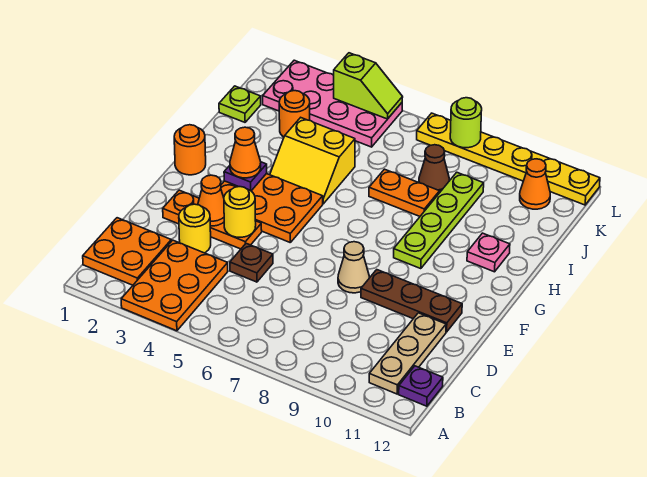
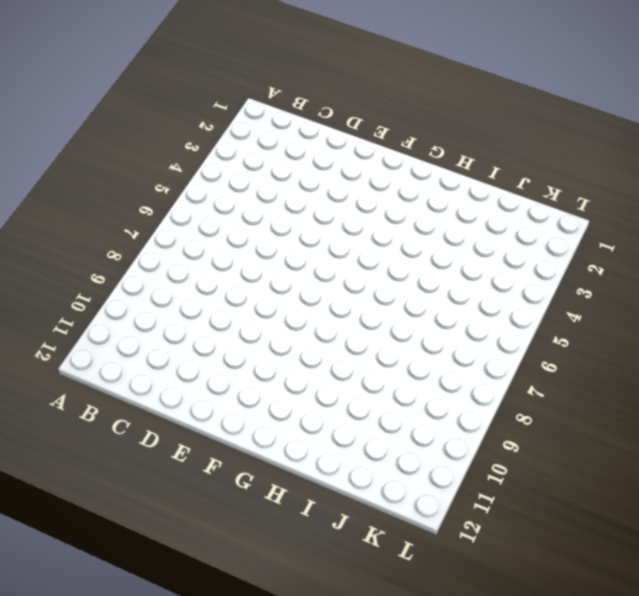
none -> orange plate A3:C4 level 1
none -> orange plate B1:C2 level 1
none -> tan plate B11:D11 level 1

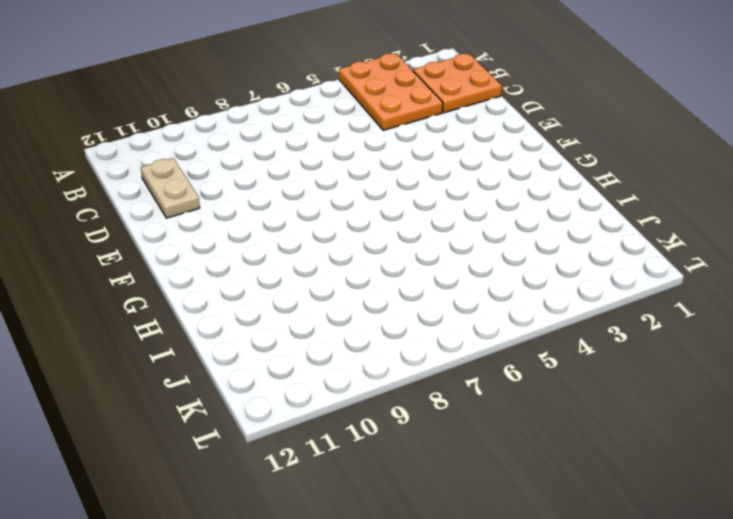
tan plate C11:D11 level 1 -> tan plate B11:D11 level 1
none -> purple plate B12 level 1
none -> yellow round brick D3 level 1
none -> brown plate D5 level 1

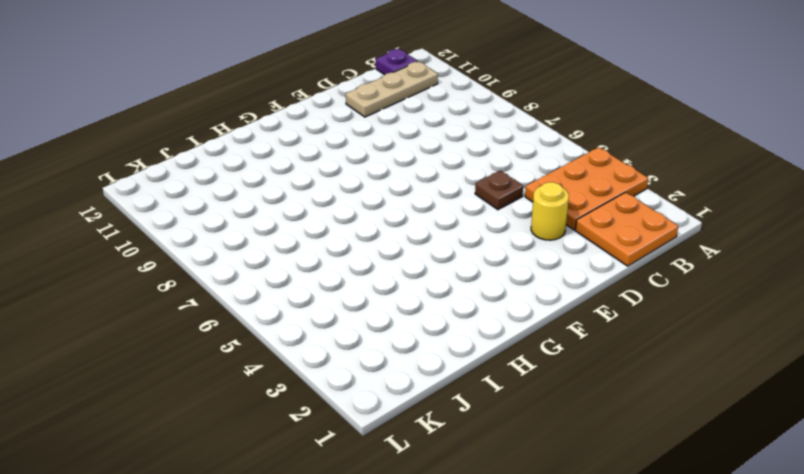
none -> orange plate E2:E4 level 1
none -> tan cone E8 level 1
none -> brown plate E9:E11 level 1

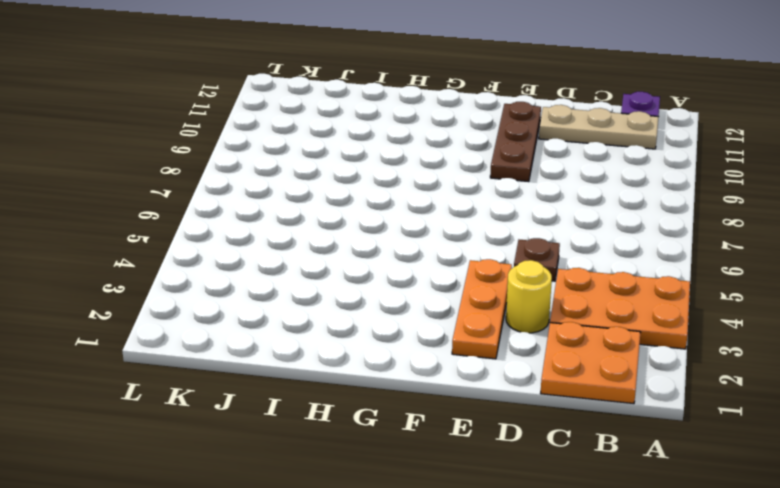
none -> tan cone E8 level 1
none -> orange plate F3:G5 level 1
none -> orange round brick G1 level 1

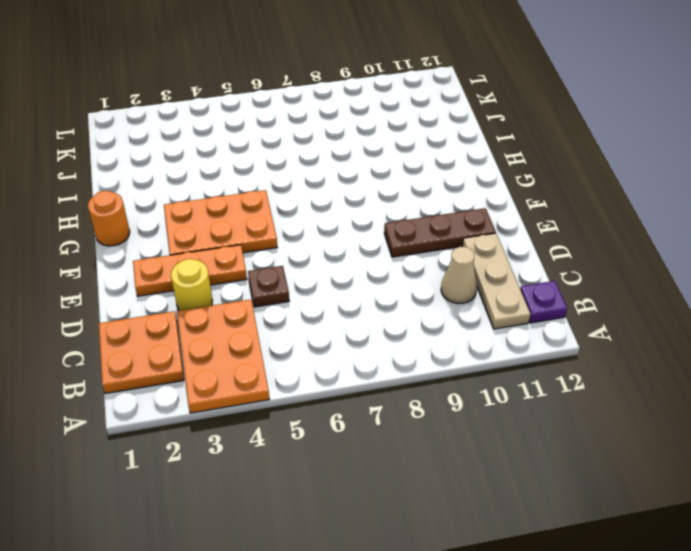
tan cone C10 level 1 -> tan cone E8 level 1
none -> lime plate G9:J9 level 1
none -> yellow slope H4:I5 level 1 top I
none -> pink plate H11 level 1

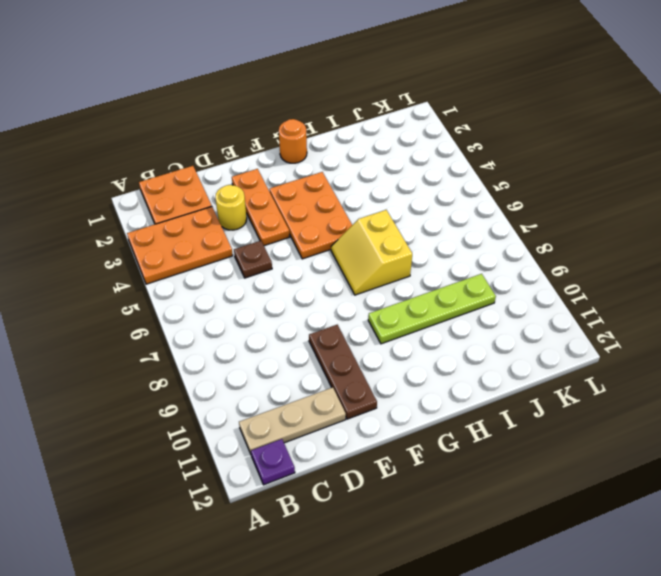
yellow slope G6:H7 level 1 top H -> yellow slope H4:I5 level 1 top I
none -> tan cone E8 level 1
none -> pink plate H11 level 1
none -> orange plate I7:I8 level 1

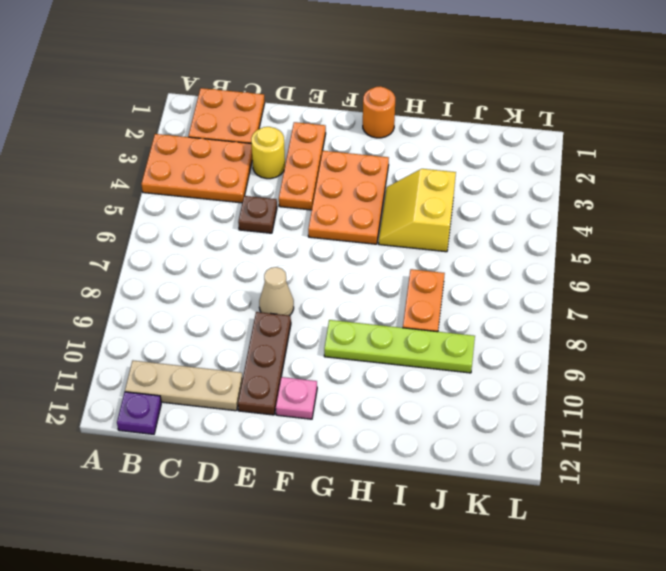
pink plate F11 level 1 -> pink plate H11 level 1
none -> lime plate J1 level 1
none -> orange round brick J3 level 1
none -> brown cone J8 level 1

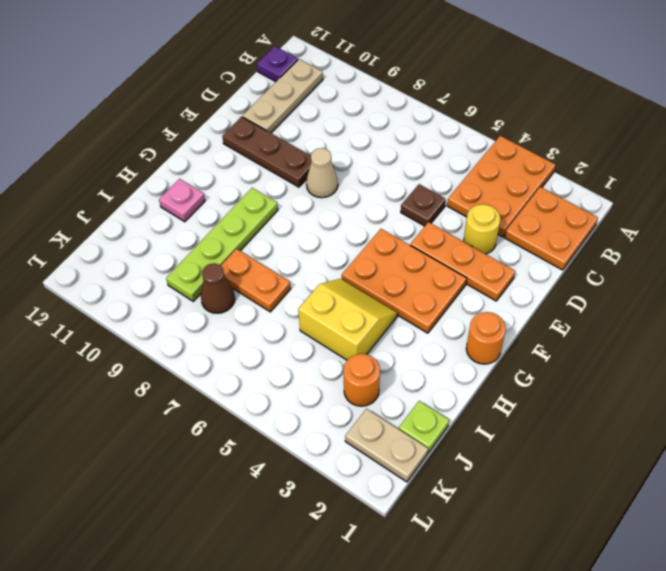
tan plate K1:K2 level 1 -> pink plate K2:L5 level 1
none -> orange cone K11 level 1
none -> yellow plate L7:L12 level 1
none -> orange cone E3 level 2

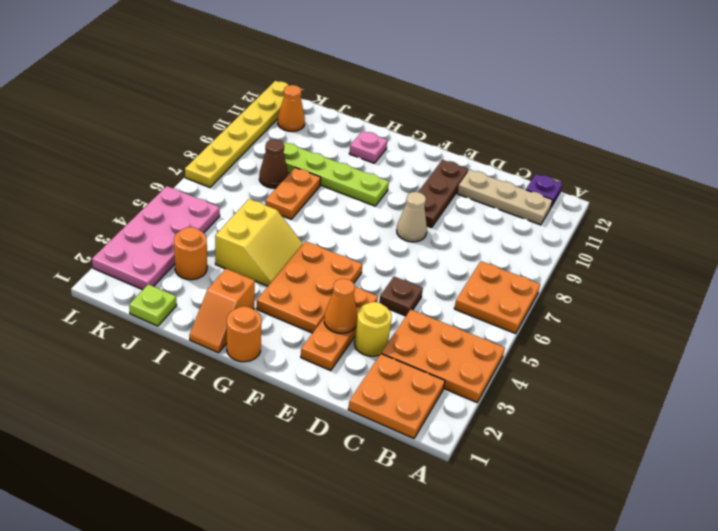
orange plate A6:B7 level 1 -> none
orange slope H1:H2 level 1 top 2 -> none
none -> yellow round brick E4 level 2
none -> purple plate G3 level 2
none -> lime slope L4:L5 level 2 top 4

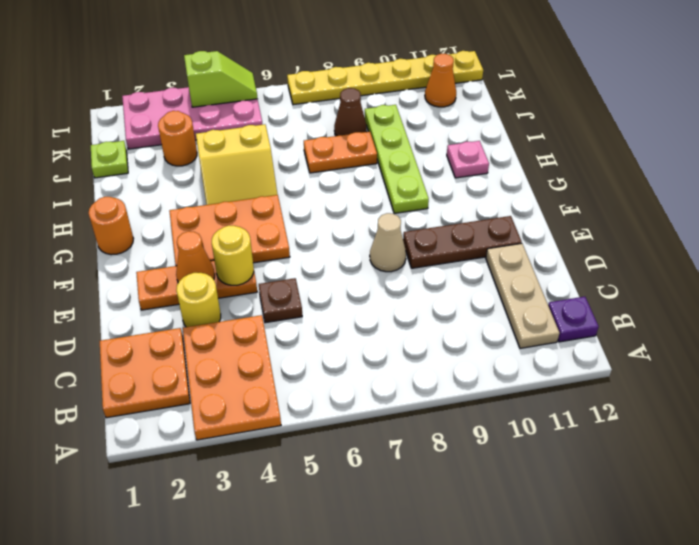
none -> purple plate G3 level 2
none -> lime round brick L8 level 2
none -> orange cone G3 level 3

